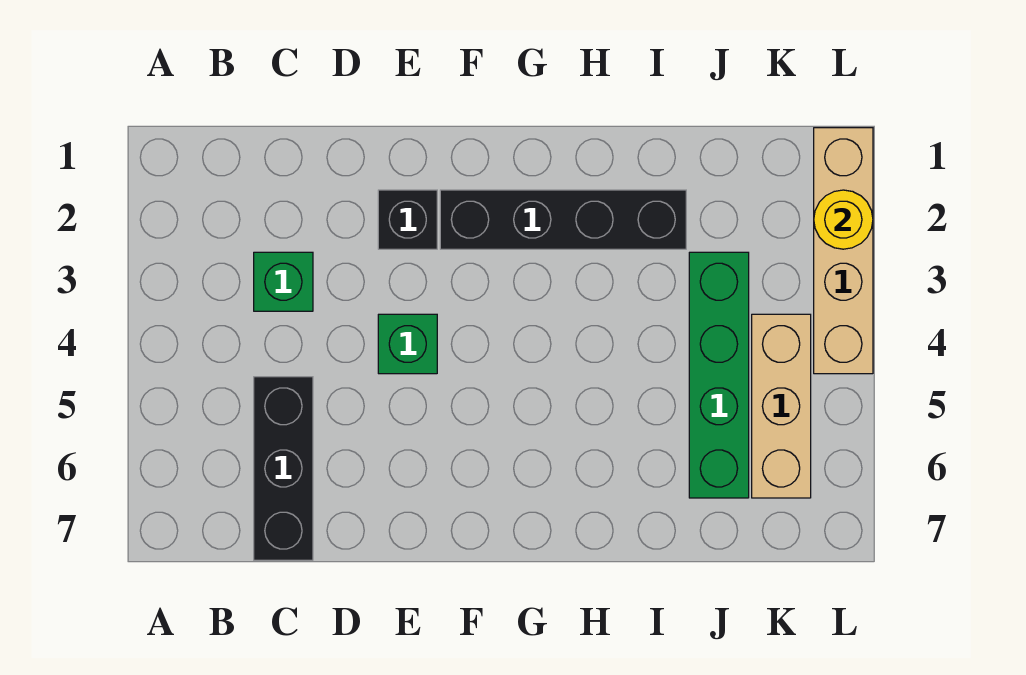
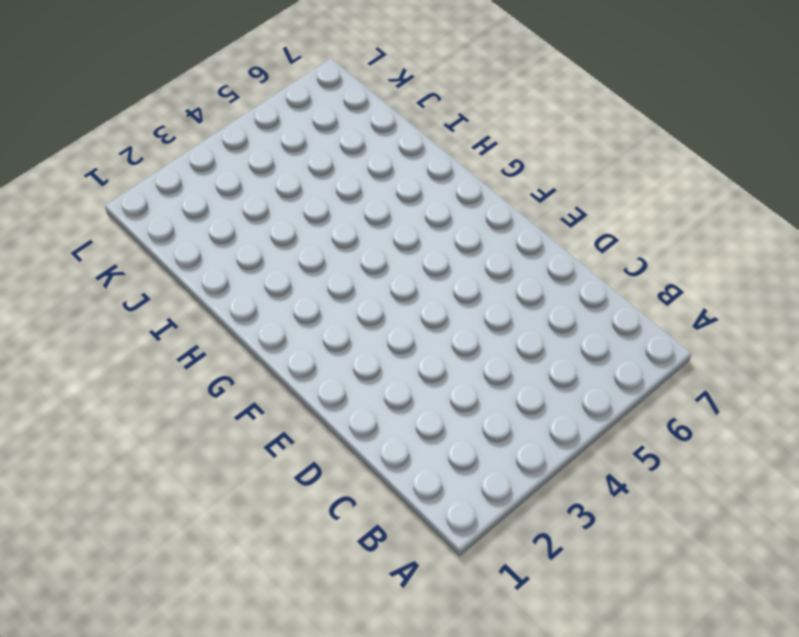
none -> green brick C3 level 1
none -> black brick C5:C7 level 1

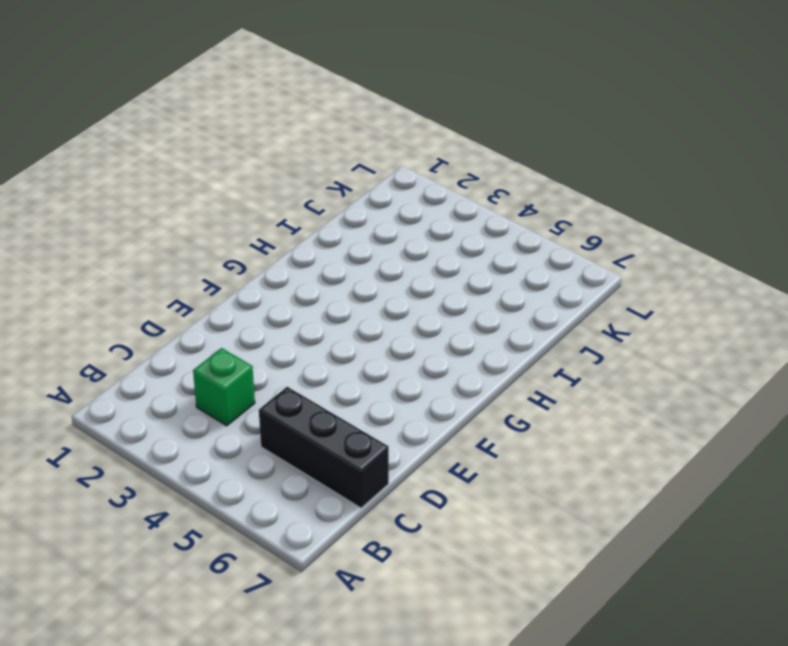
none -> black brick E2 level 1
none -> green brick E4 level 1

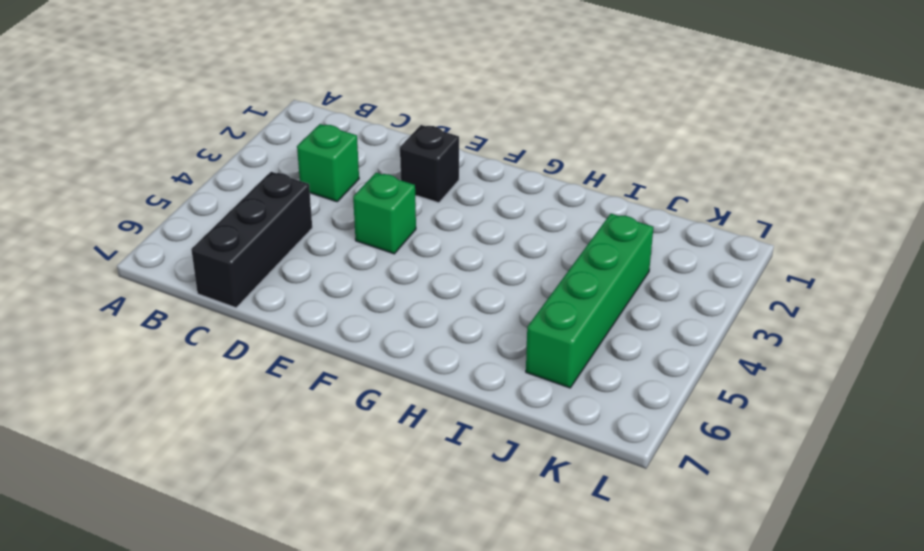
none -> black brick F2:I2 level 1
none -> tan brick K4:K6 level 1

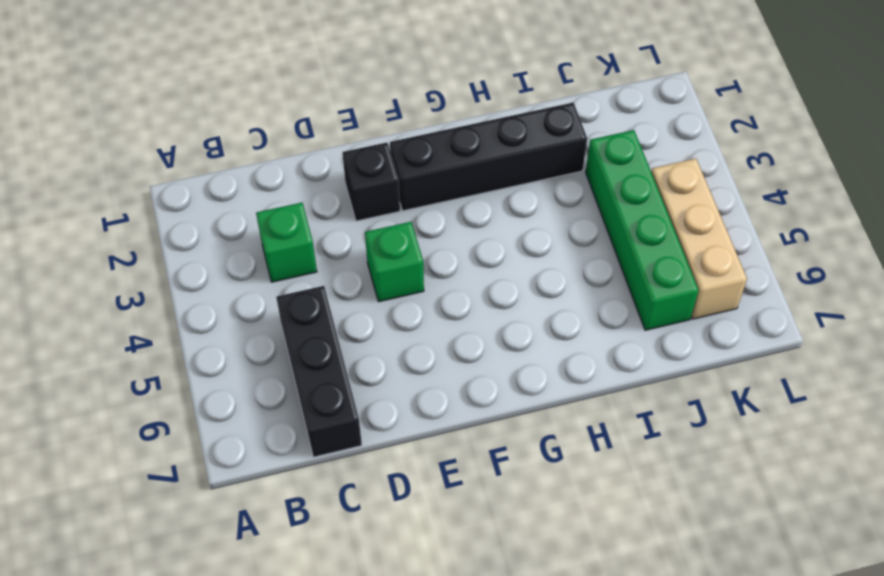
none -> tan brick L1:L4 level 1
none -> yellow round brick L2 level 2

